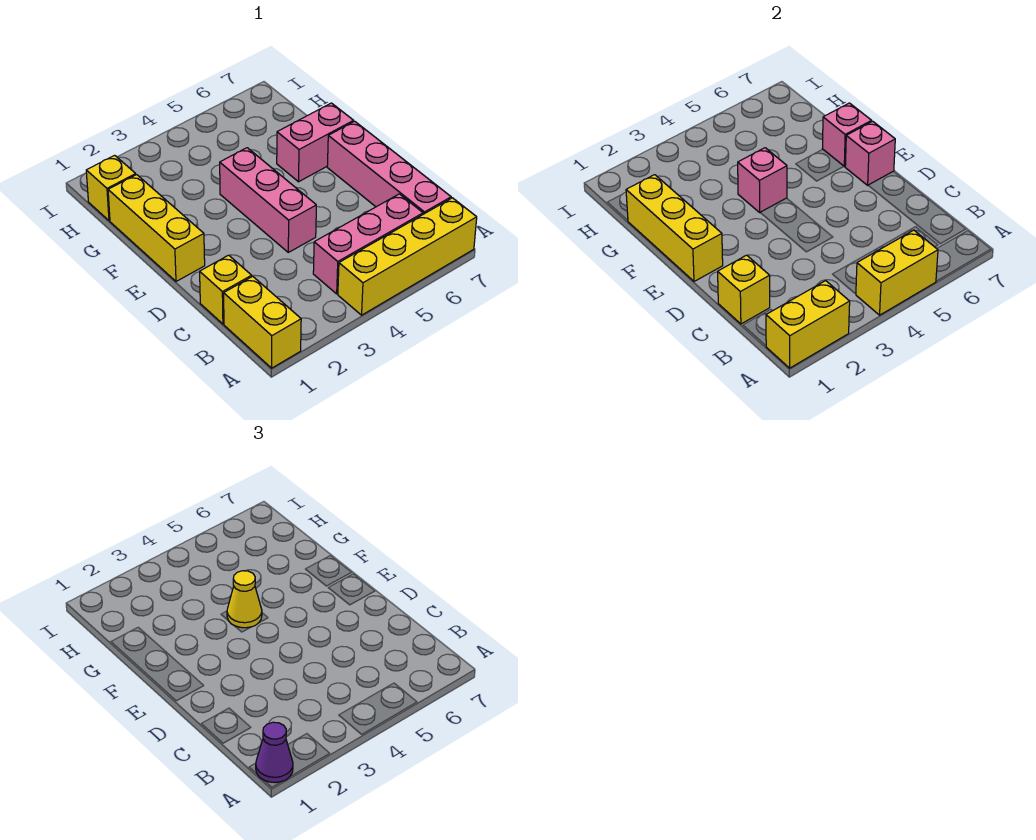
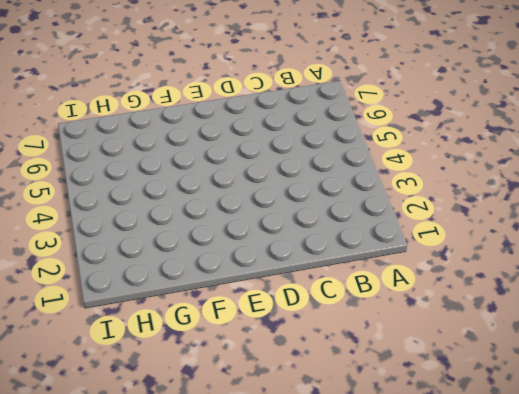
none -> yellow brick A1:B1 level 1
none -> yellow brick A4:A7 level 1
none -> pink brick B4:B6 level 1

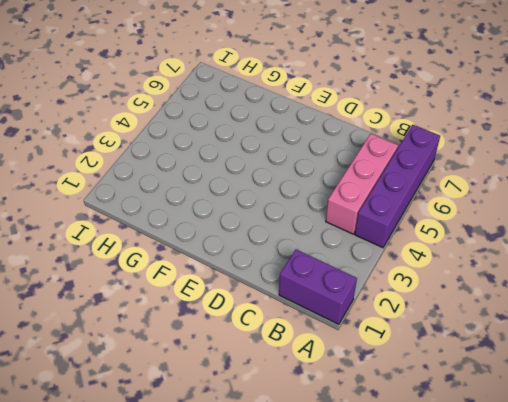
purple brick A1:B1 level 1 -> yellow brick A1:B1 level 1
purple brick A4:A7 level 1 -> yellow brick A4:A7 level 1
none -> pink brick B7:E7 level 1
none -> yellow brick C1 level 1
none -> pink brick D4:F4 level 1

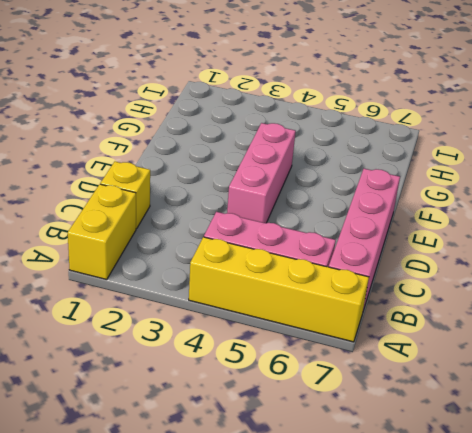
none -> yellow brick E1:G1 level 1
none -> pink brick F6:F7 level 1
none -> yellow brick H1 level 1

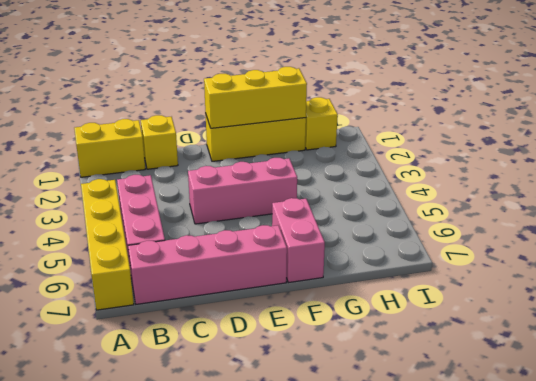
none -> yellow brick A1:A2 level 2
none -> yellow brick A4:A5 level 2
none -> yellow brick C1 level 2

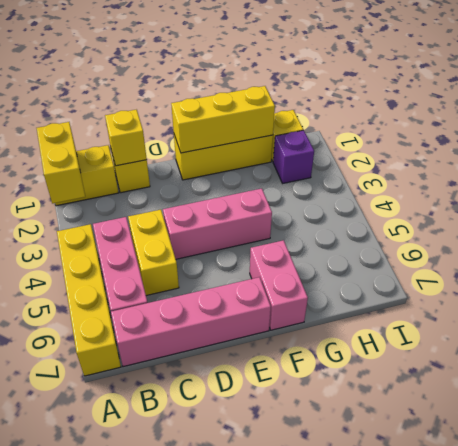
yellow brick C4:C5 level 1 -> yellow brick A4:A5 level 2
purple brick H2 level 1 -> none
none -> pink brick E7 level 2
none -> pink brick F4 level 2
none -> pink brick F7 level 2

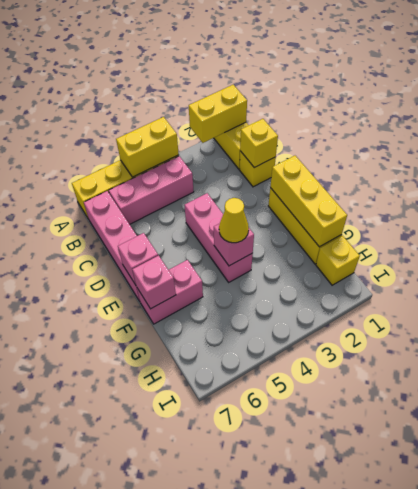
none -> purple cone A1 level 3

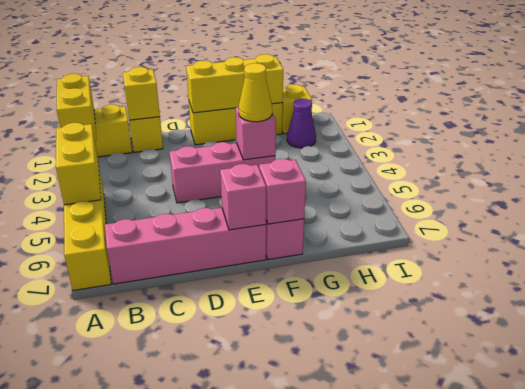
purple cone H2 level 1 -> purple cone A1 level 3
none -> pink brick B4:B6 level 1

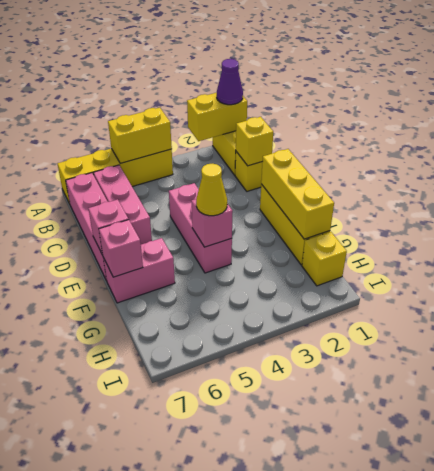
pink brick B6:D6 level 1 -> pink brick B4:B6 level 1

